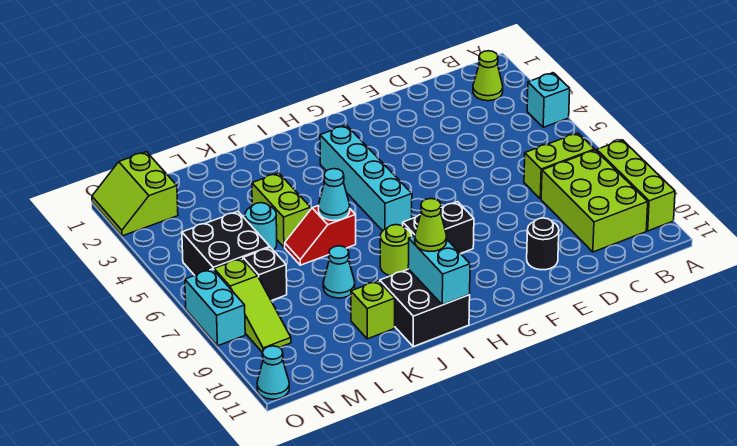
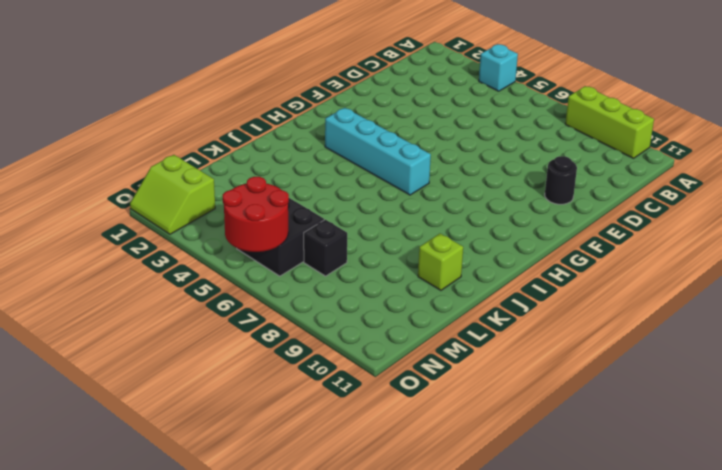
red round brick N5:O6 level 2 -> none
none -> lime cone B2 level 1
none -> lime brick B7:C7 level 1
none -> lime brick B8:C10 level 1

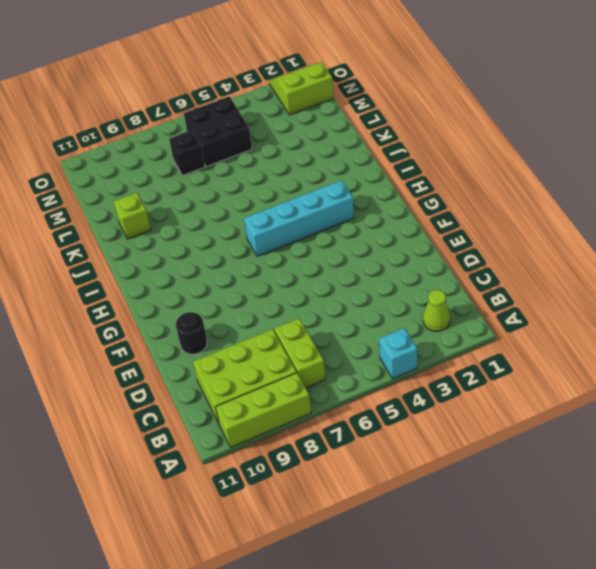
none -> black brick G8:H8 level 1
none -> lime round brick I8 level 1
none -> black brick I10:J11 level 1

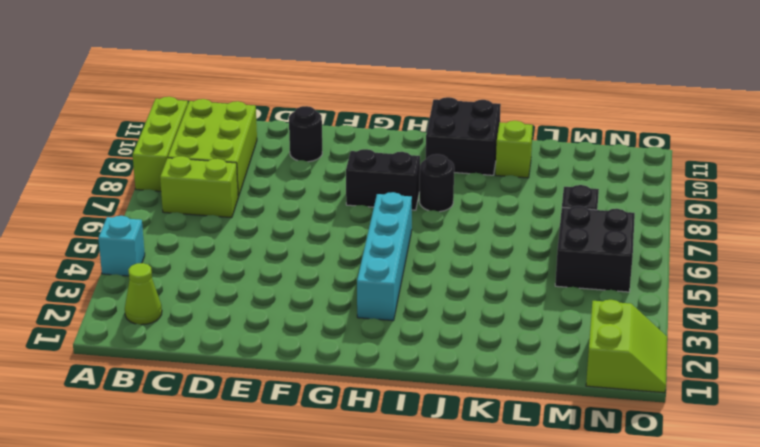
black round brick I8 level 1 -> lime round brick I8 level 1
none -> red slope J6:K6 level 1 top J
none -> lime brick K4:K5 level 1
none -> cyan cone K8 level 1

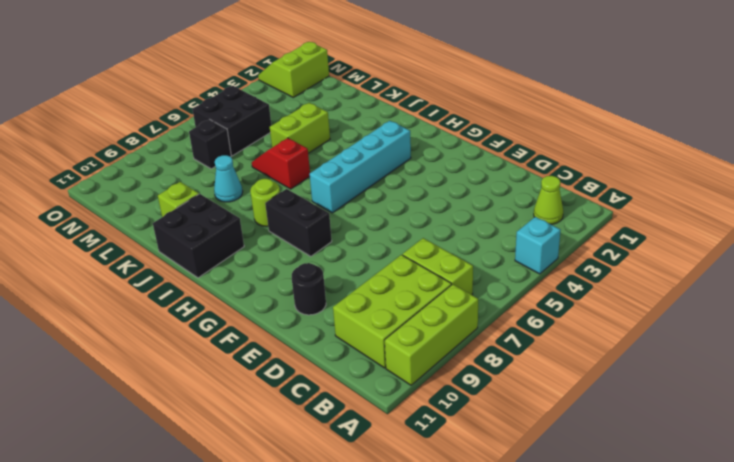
none -> cyan round brick L5 level 1
none -> lime slope N7:N9 level 1 top 7
none -> cyan brick O7:O8 level 1

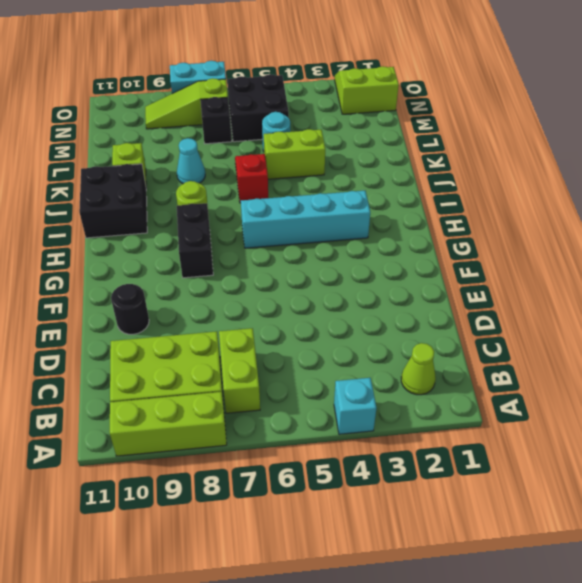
none -> cyan cone O11 level 1
none -> cyan brick I10:I11 level 2
none -> cyan cone J6 level 2

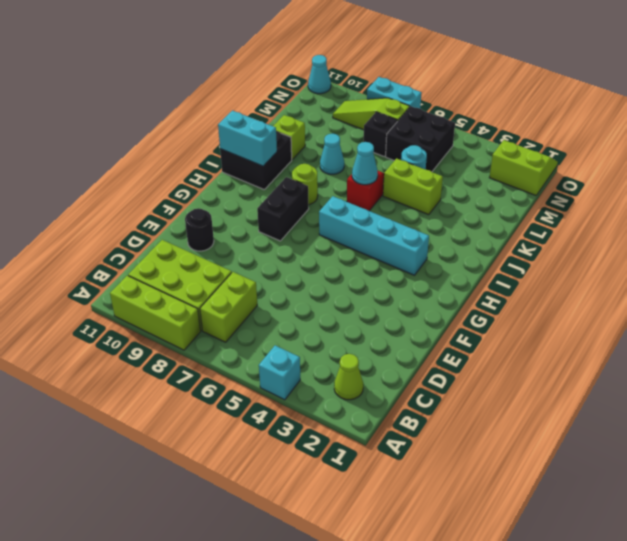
none -> lime cone I10 level 3

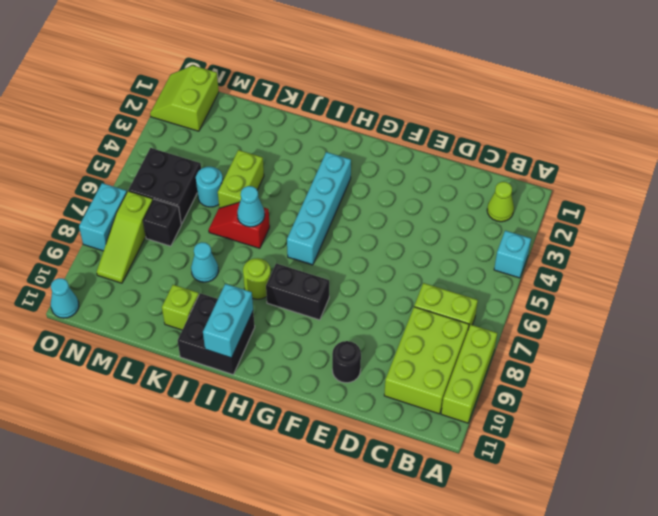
none -> lime cone I10 level 3

